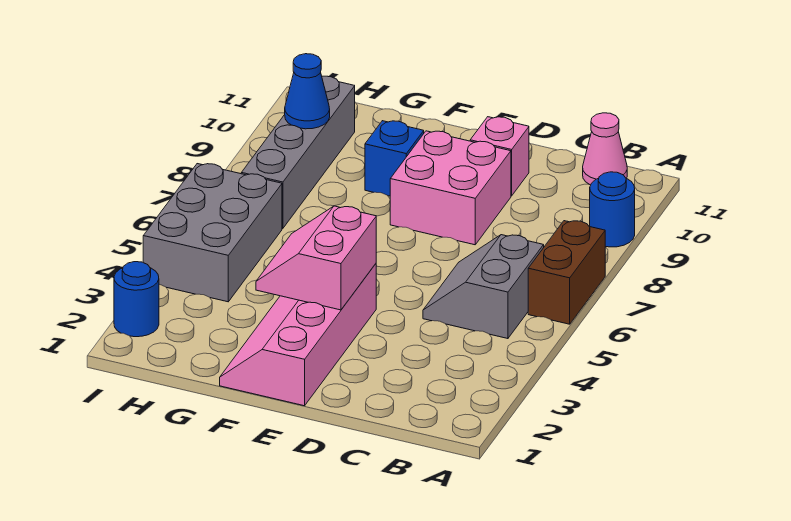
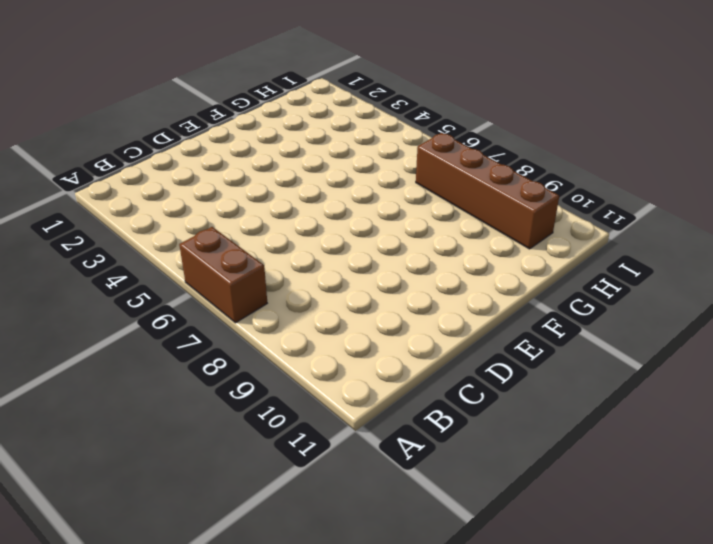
brown brick H7:H10 level 1 -> grey brick H7:H10 level 1
none -> blue round brick A9 level 1
none -> grey slope B5:C6 level 1 top B
none -> pink cone B11 level 1

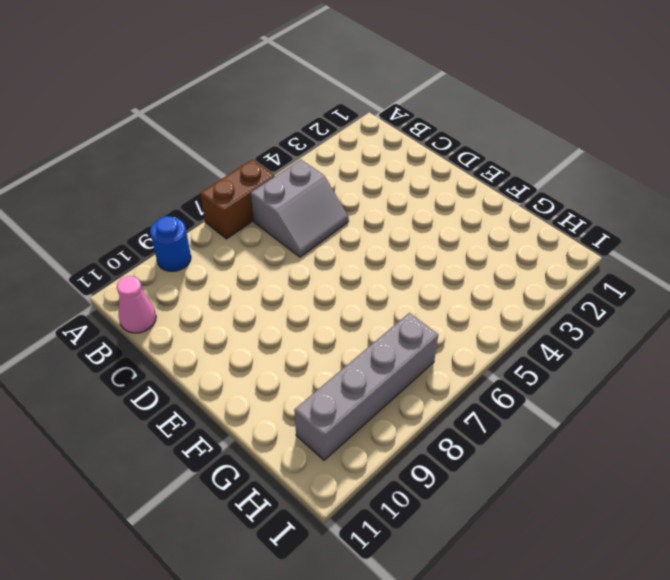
none -> pink brick D8:E9 level 1
none -> pink brick D10 level 1
none -> pink slope E1:F4 level 1 top E

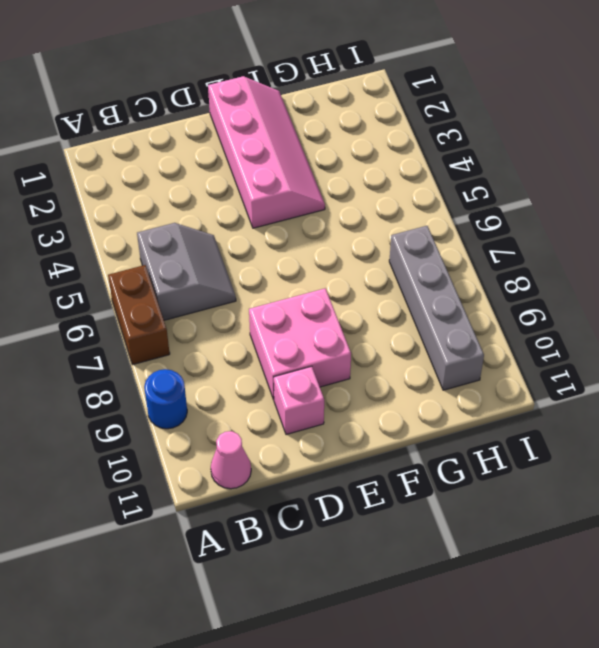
none -> blue brick F9 level 1
none -> grey brick H4:I6 level 1
none -> blue round brick I2 level 1

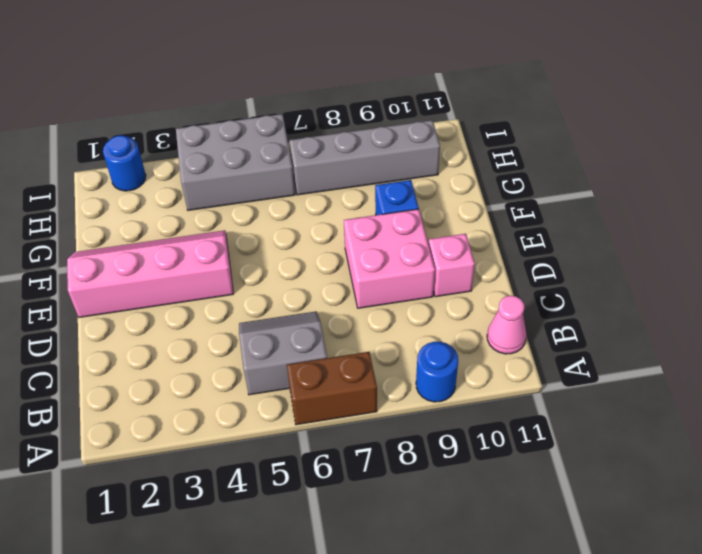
none -> pink slope E3:F4 level 2 top E
none -> blue cone H9 level 2

